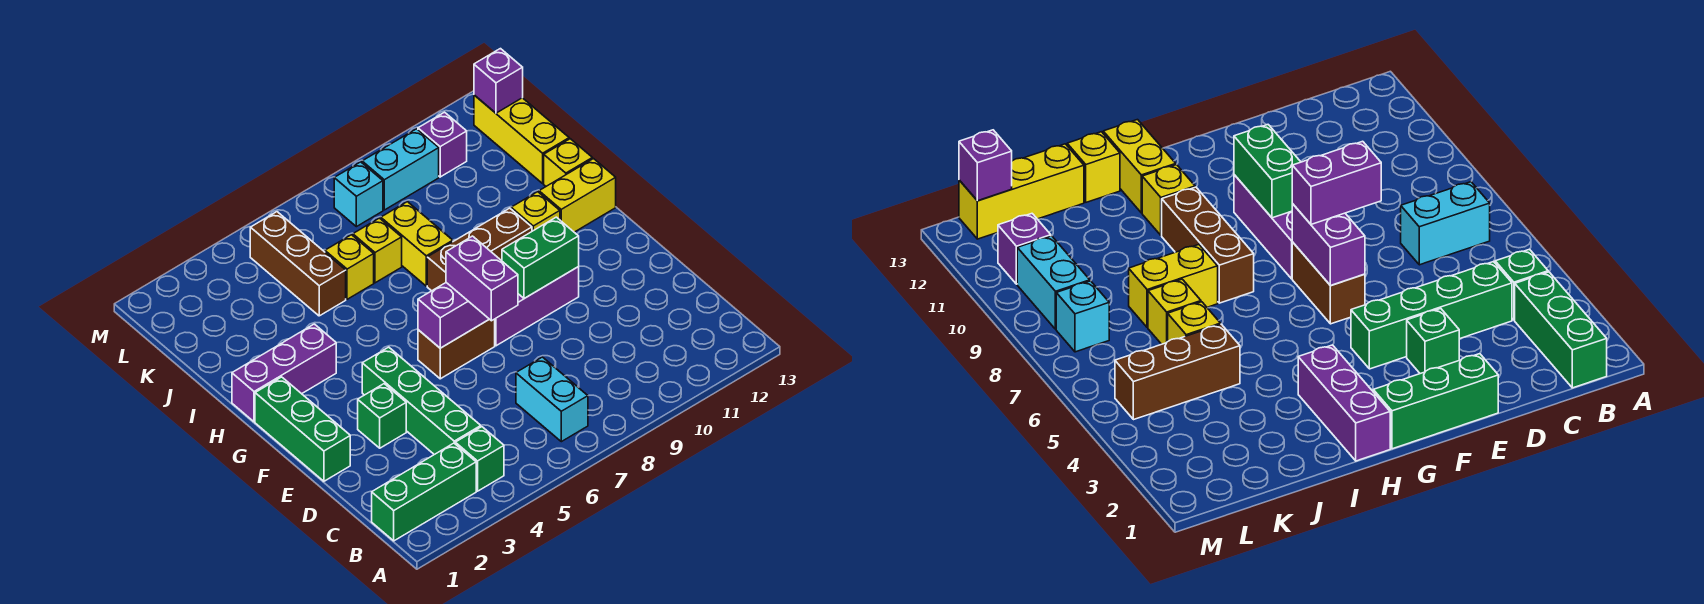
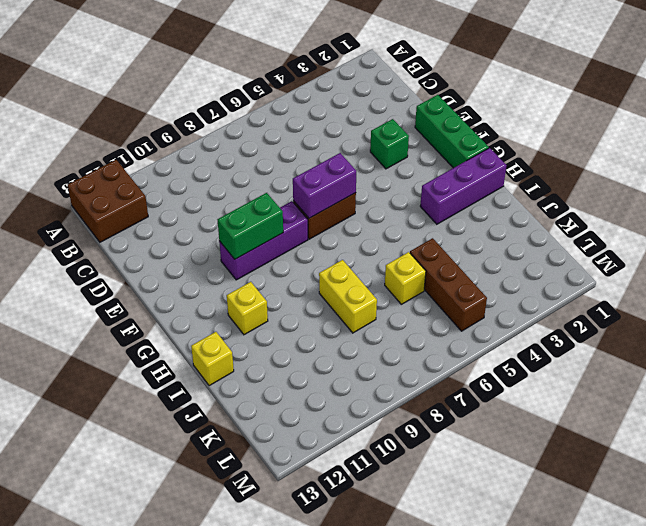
brown brick A12:B13 level 1 -> none
none -> green brick B1:B3 level 1
none -> green brick B4 level 1
none -> cyan brick B7:C7 level 1

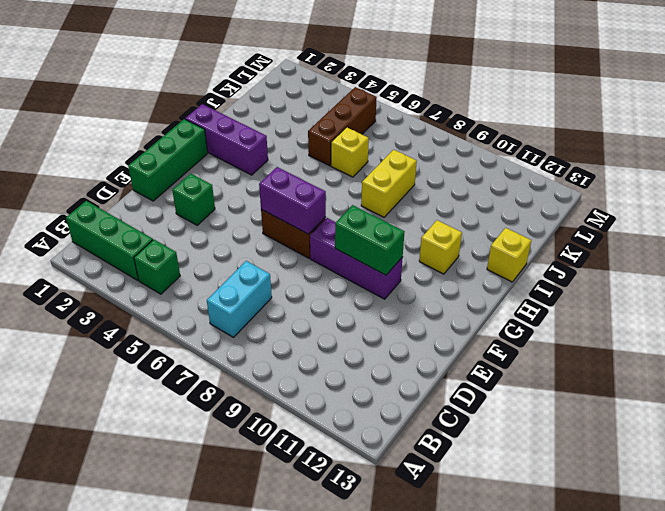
none -> green brick C4:F4 level 1
none -> brown brick H8:H10 level 1
none -> yellow brick H12:H13 level 1

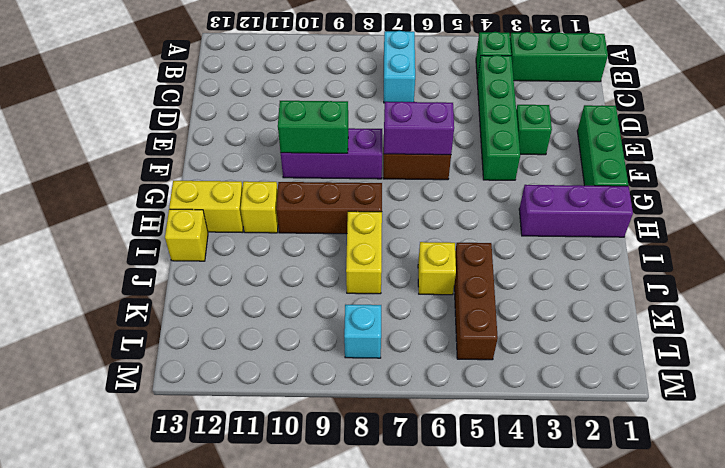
none -> yellow brick J7 level 1
none -> yellow brick J13:L13 level 1
none -> cyan brick L9:L10 level 1

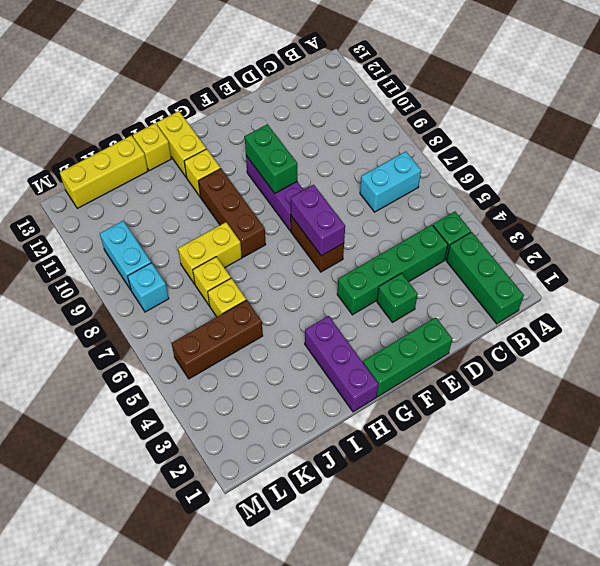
none -> purple brick L11 level 1
none -> purple brick L13 level 2
none -> purple brick E7:F7 level 3

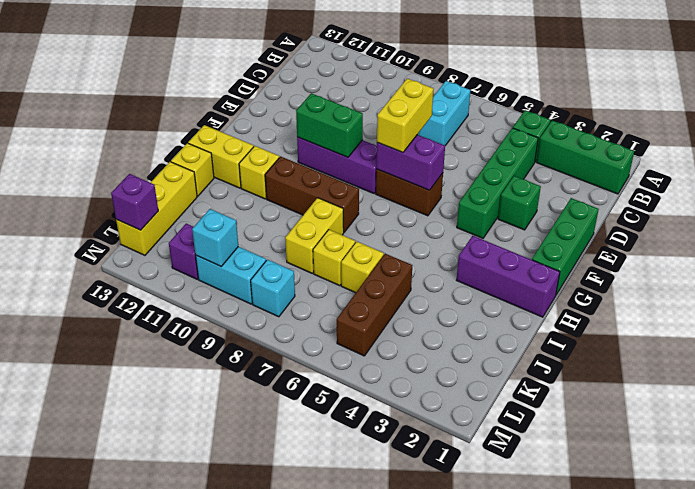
yellow brick E7:F7 level 3 -> purple brick E7:F7 level 3
cyan brick L10 level 2 -> none

